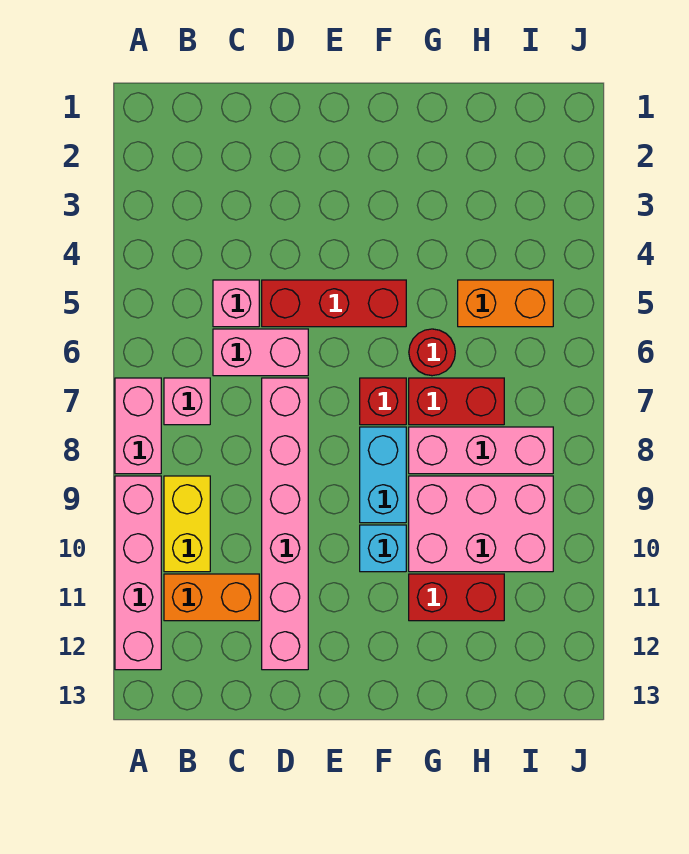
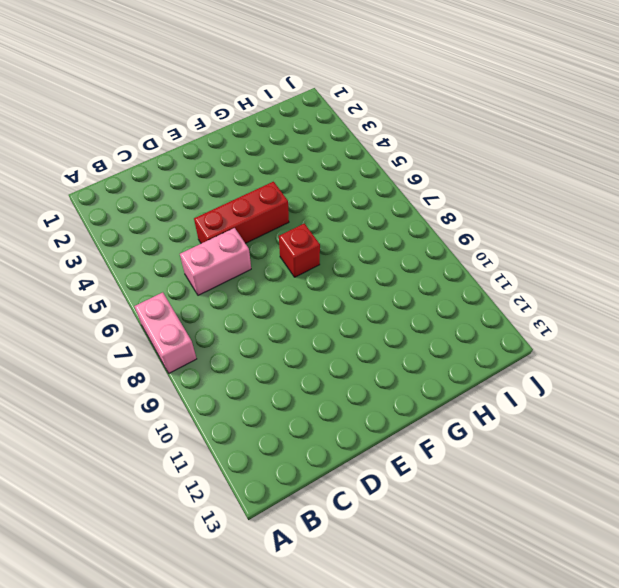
none -> pink brick A9:A12 level 1
none -> pink brick B7 level 1
none -> yellow brick B9:B10 level 1

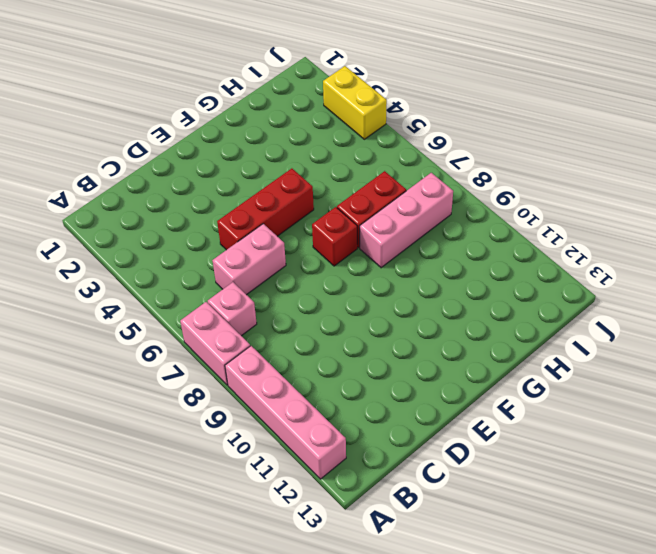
yellow brick J3:J4 level 1 -> yellow brick B9:B10 level 1
none -> orange brick B11:C11 level 1
none -> pink brick C5 level 1
none -> pink brick D7:D12 level 1

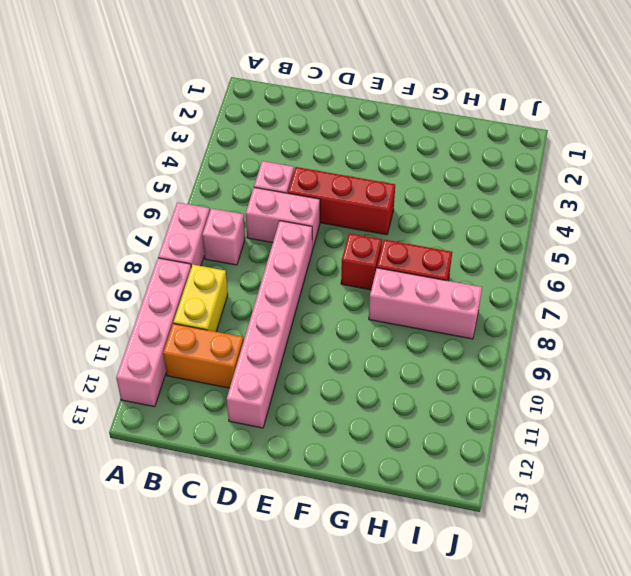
none -> cyan brick F8:F9 level 1
none -> cyan brick F10 level 1
none -> red round brick G6 level 1

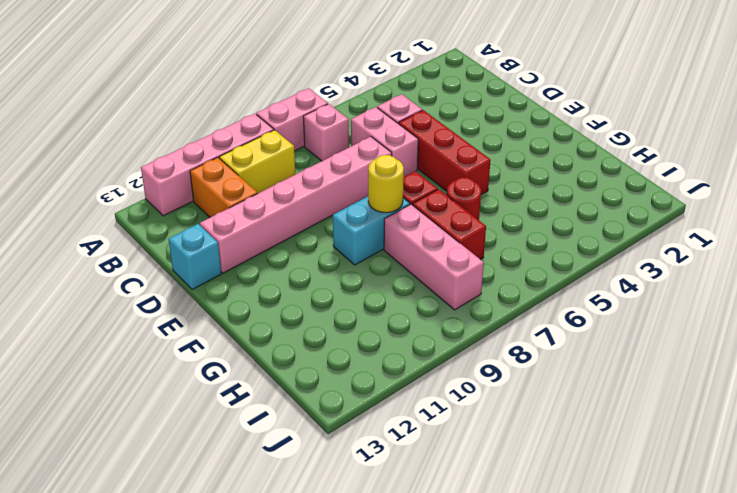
cyan brick D13 level 1 -> cyan brick F10 level 1
yellow round brick F8 level 2 -> none
none -> pink brick G9:I10 level 1
none -> red brick G11:H11 level 1
none -> orange brick H5:I5 level 1

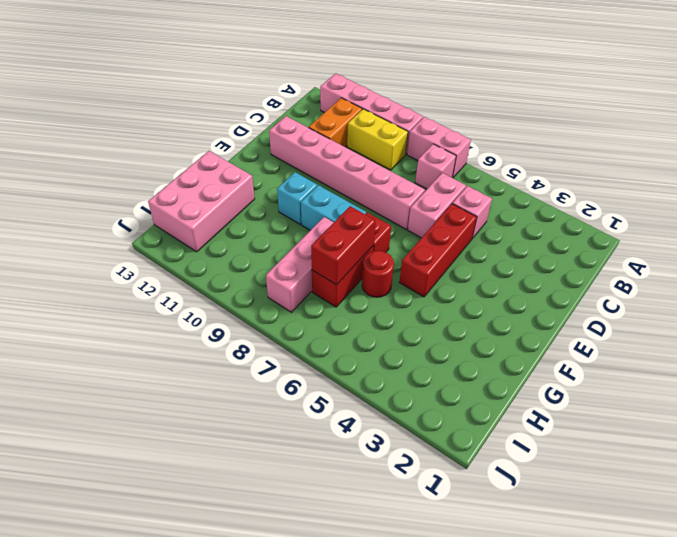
red brick G7:H7 level 2 -> red brick G11:H11 level 1
pink brick G12:I13 level 1 -> pink brick G9:I10 level 1
none -> orange brick H5:I5 level 1

